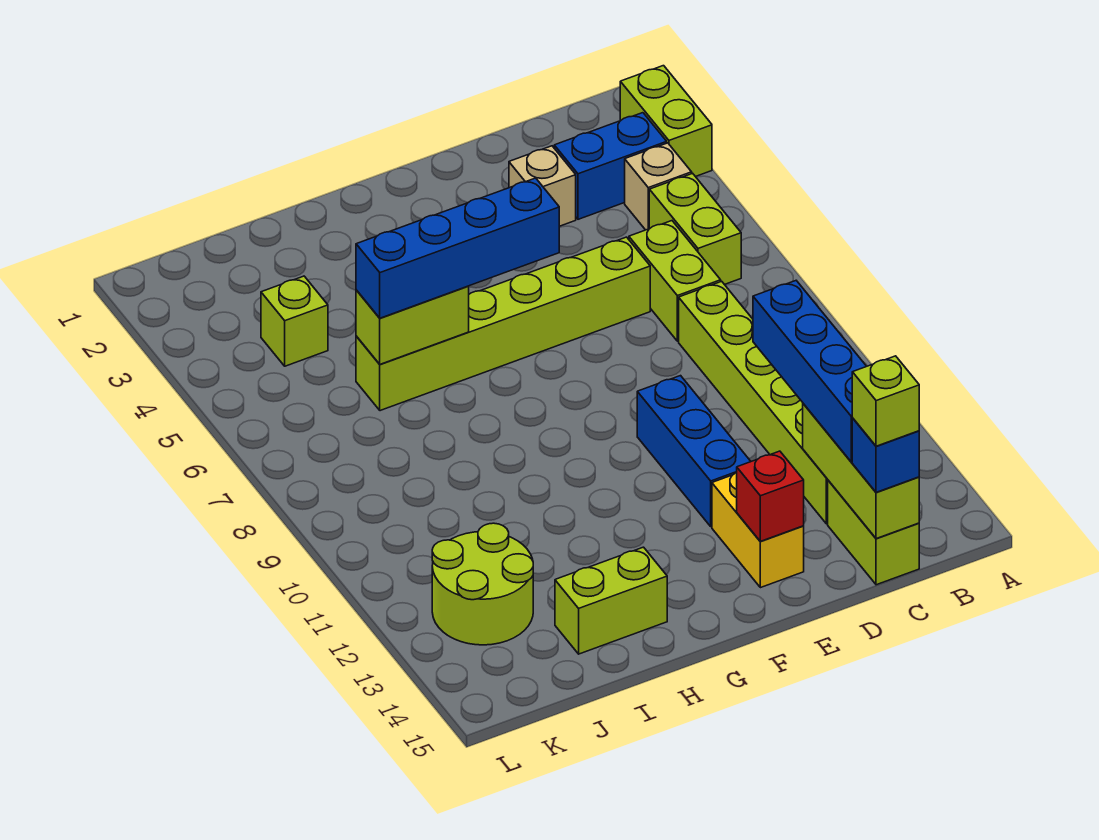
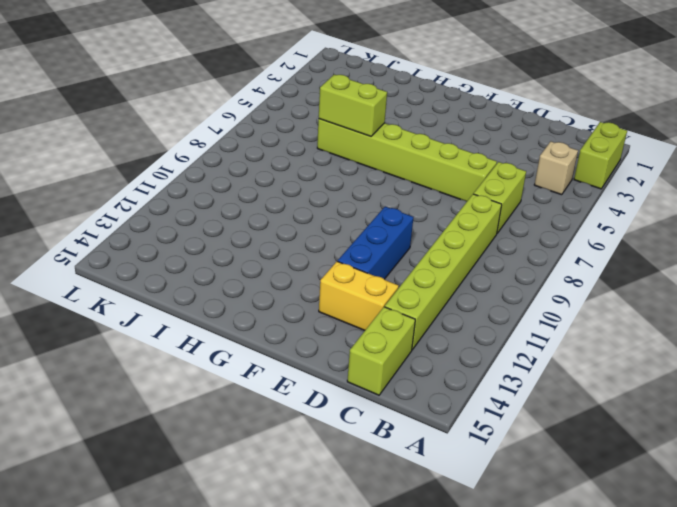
yellow brick D13:E13 level 1 -> yellow brick E13:E14 level 1
none -> blue brick B3:C3 level 1
none -> lime brick B5:B6 level 1
none -> tan brick D3 level 1

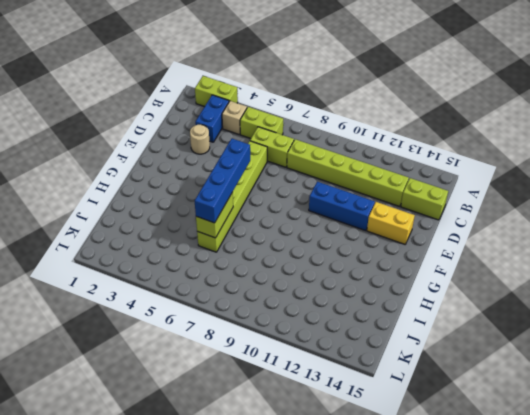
tan round brick D3 level 1 -> tan brick D3 level 1
none -> lime brick H14:I14 level 1
none -> lime brick J4 level 1
none -> lime round brick J12:K13 level 1

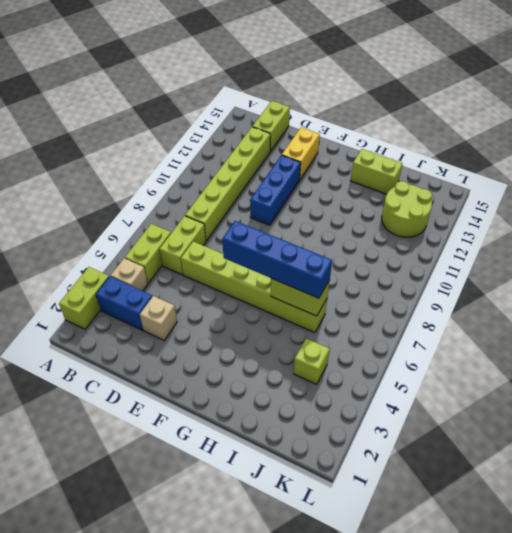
none -> lime brick C13:C15 level 2
none -> red brick E14 level 2
none -> blue brick C11:C14 level 3

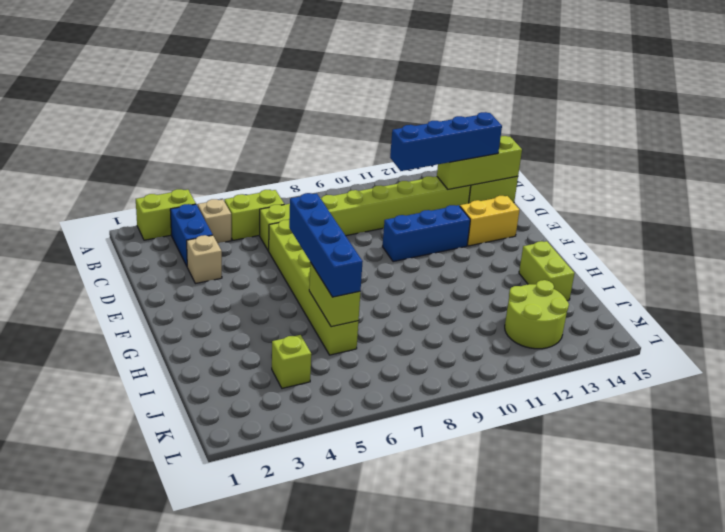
none -> red brick E14 level 2
none -> blue brick C15 level 3
none -> lime brick C15 level 4

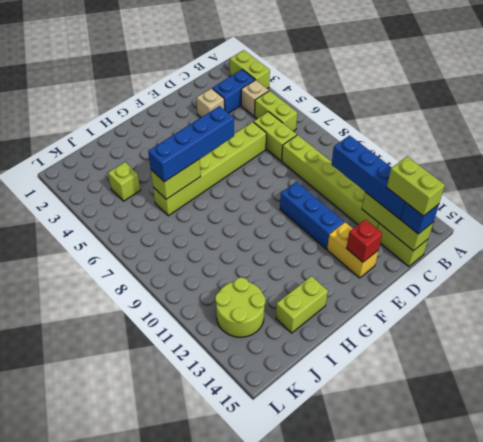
lime brick C14:C15 level 4 -> lime brick C15 level 4

